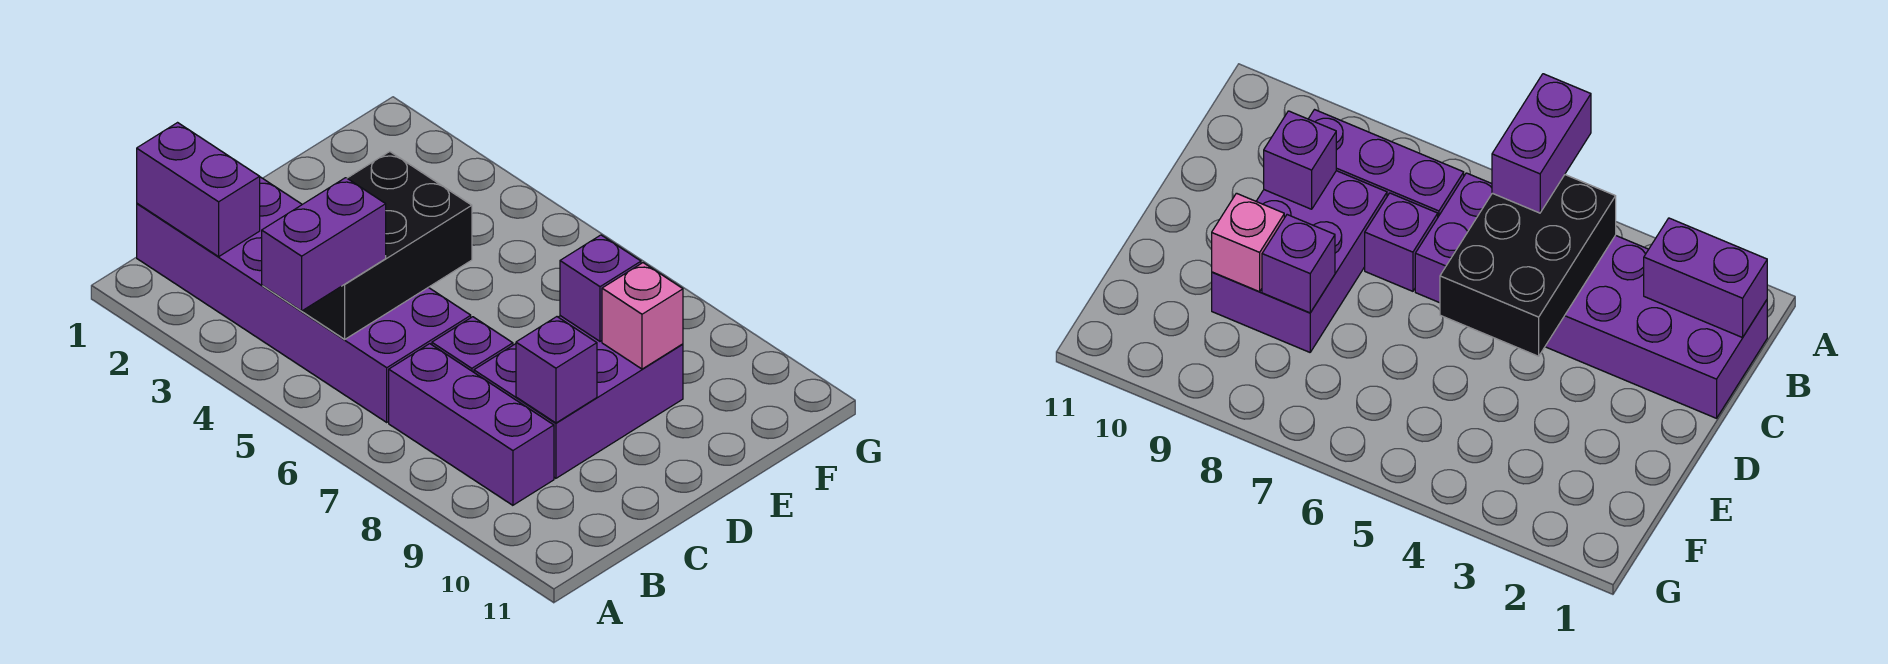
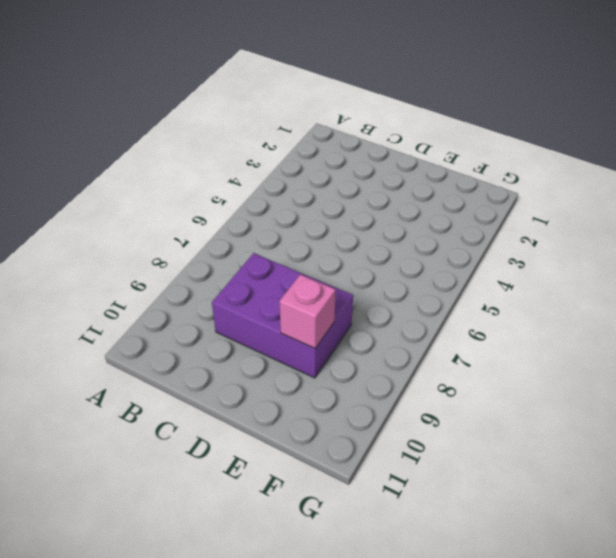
none -> purple brick B1:C6 level 1
none -> purple brick B7:B9 level 1

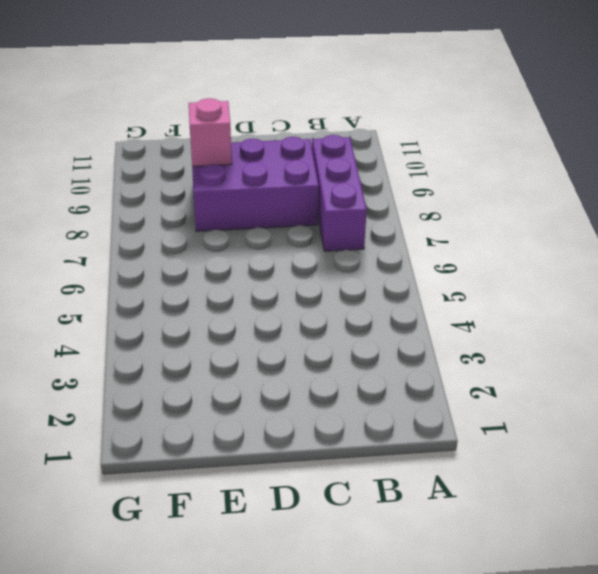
none -> purple brick B1:C6 level 1
none -> purple brick C7 level 1

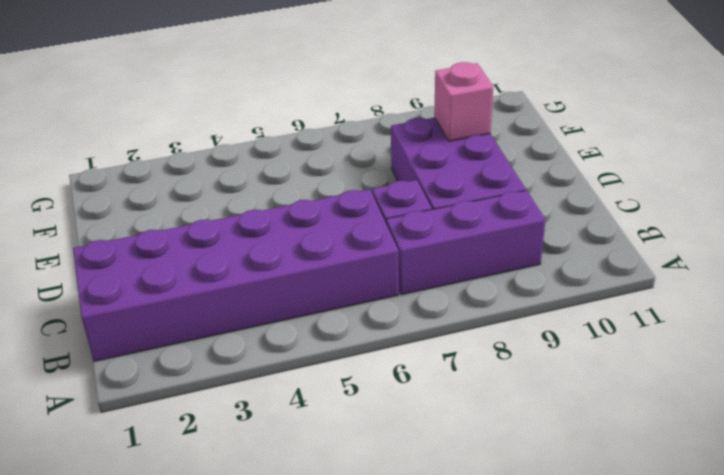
none -> purple brick B1:B2 level 2
none -> black brick B4:D5 level 2

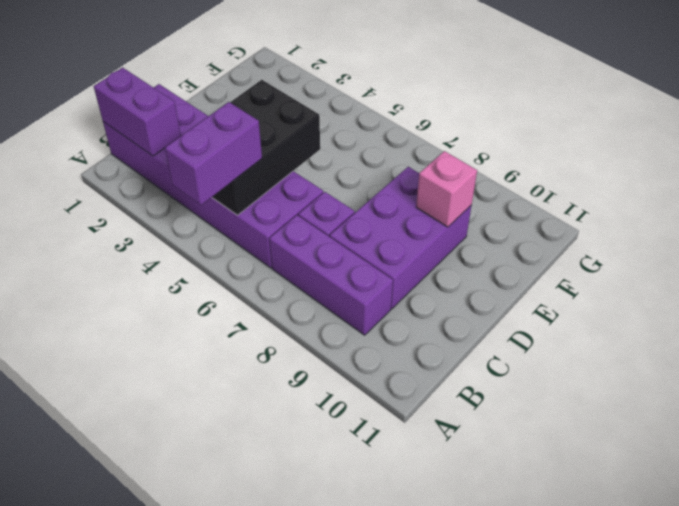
none -> purple brick C9 level 2
none -> purple brick E8 level 2

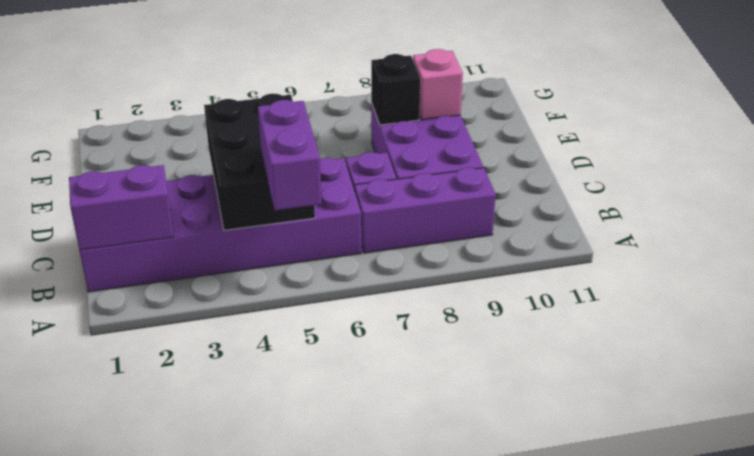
black brick E8 level 2 -> purple brick E8 level 2
none -> purple brick C9 level 2

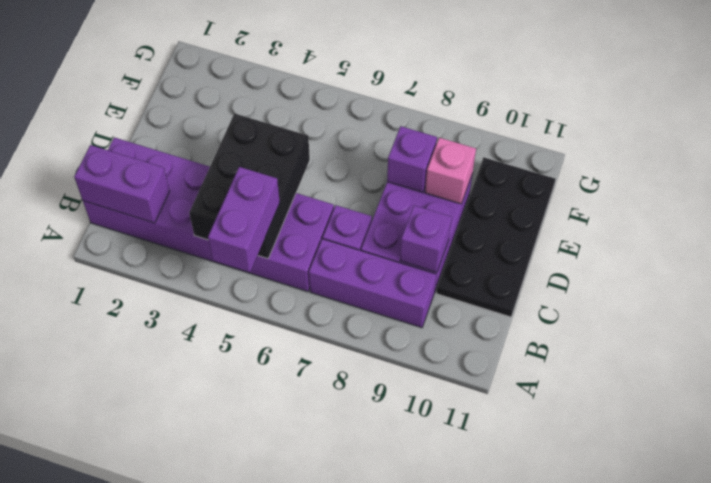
black plate C10:F11 level 1 -> none

